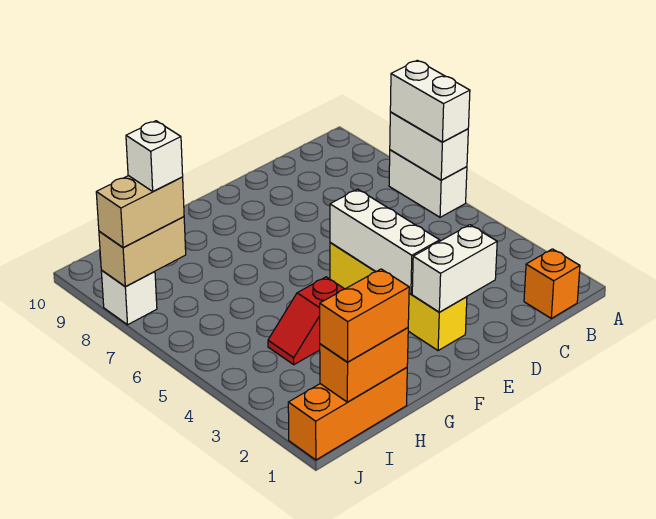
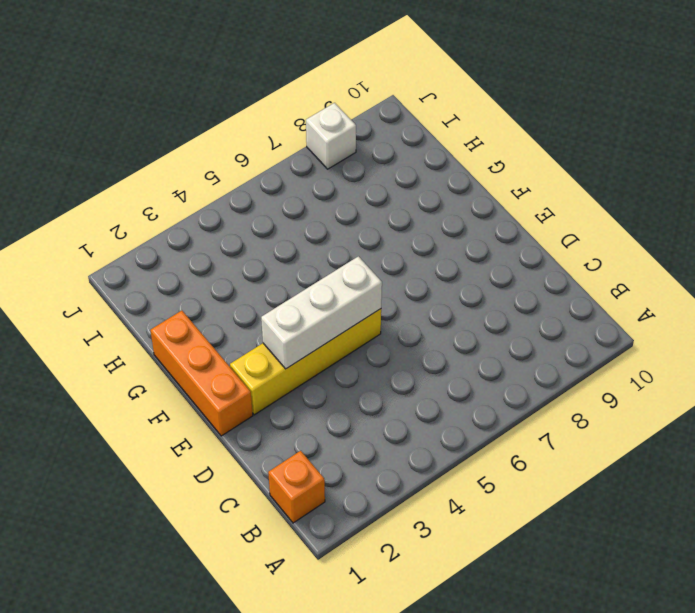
orange brick E1:G1 level 1 -> orange brick H1:J1 level 1
none -> white brick A6:A7 level 1
none -> red slope G4:H4 level 1 top G
none -> white brick A6:A7 level 2

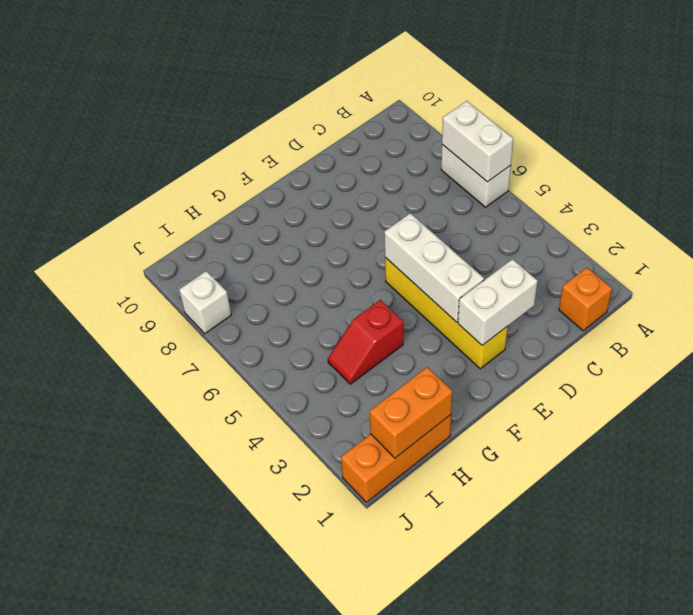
none -> tan brick I8:J8 level 2
none -> white brick A6:A7 level 3
none -> orange brick H1:I1 level 3

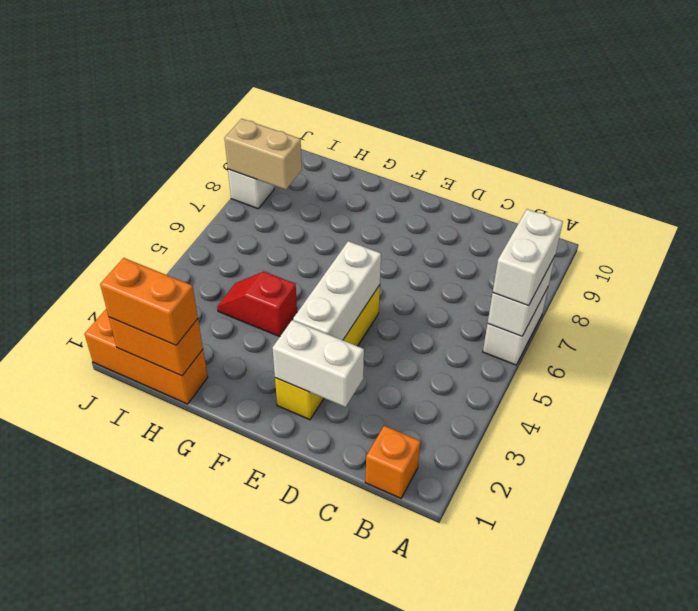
none -> tan brick I8:J8 level 3
none -> white brick I8 level 4

